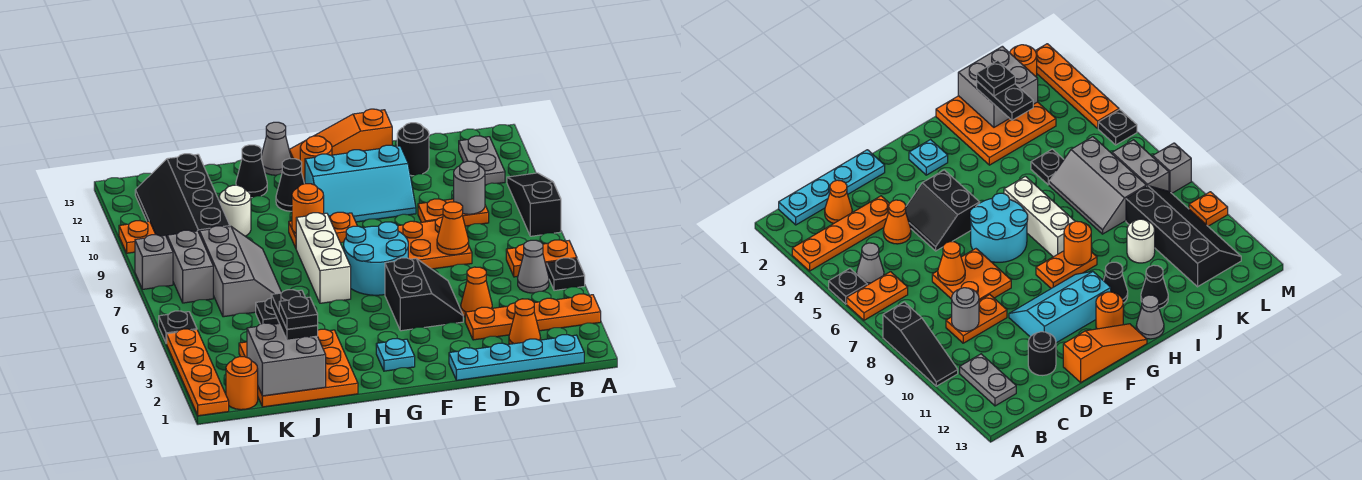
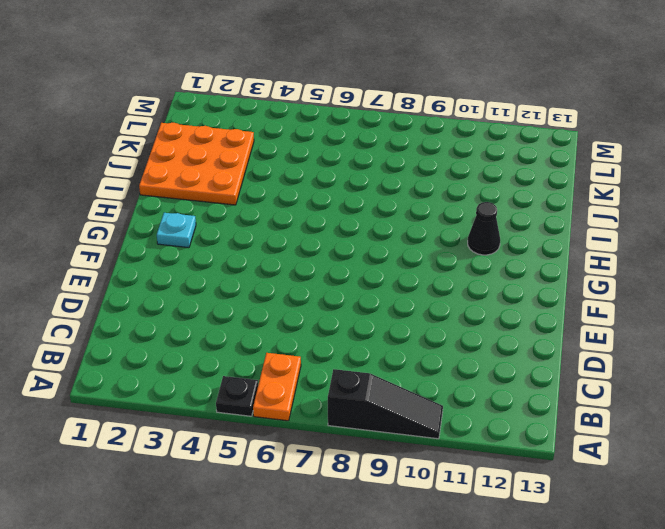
none -> orange plate A3:D3 level 1
none -> cyan plate B1:E1 level 1
none -> grey cone B5 level 1
none -> grey plate B11:B12 level 1

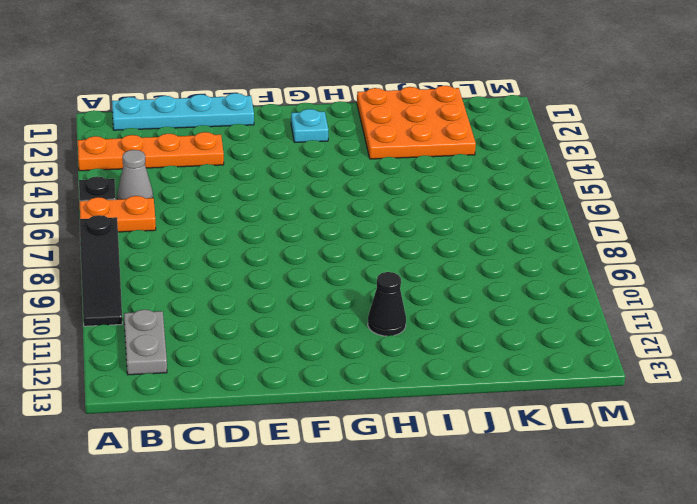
none -> orange cone C2 level 1
none -> orange plate C9:D9 level 1
none -> orange cone D4 level 1
none -> orange plate D7:E8 level 1

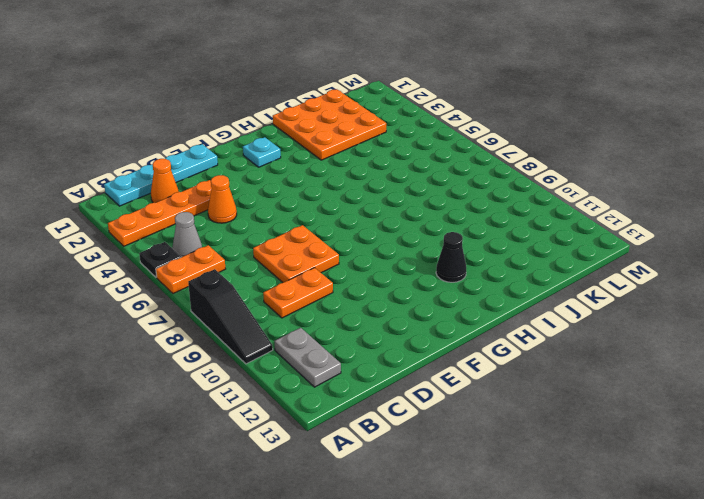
none -> black round brick D12 level 1
none -> black slope E4:F5 level 1 top F
none -> cyan slope E10:G11 level 1 top 11
none -> orange slope E13:G13 level 1 top E

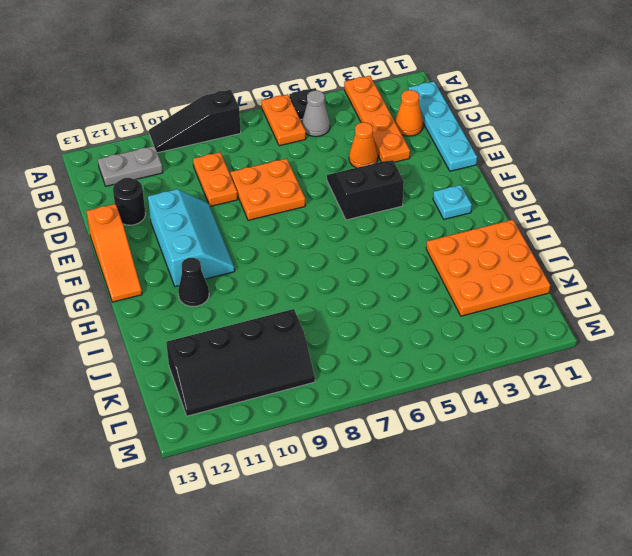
none -> cyan round brick F6:G7 level 1
none -> orange plate G9:H9 level 1
none -> orange round brick G12 level 1
none -> white brick H6:H8 level 1

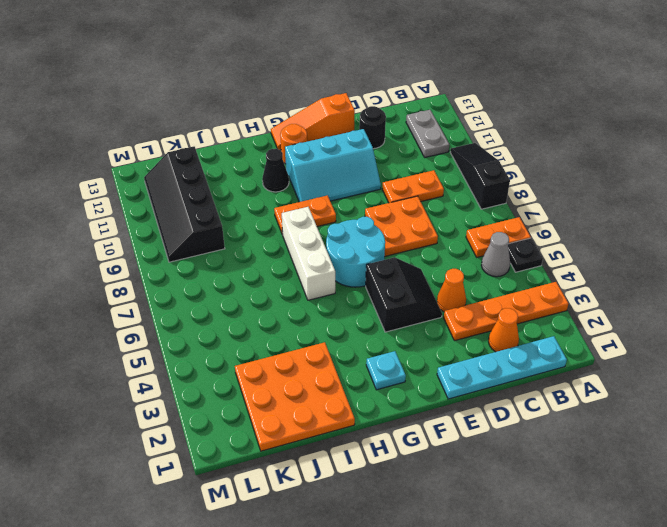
none -> grey cone H13 level 1
none -> black cone I12 level 1
none -> black plate J5 level 1
none -> grey slope J6:K8 level 1 top K

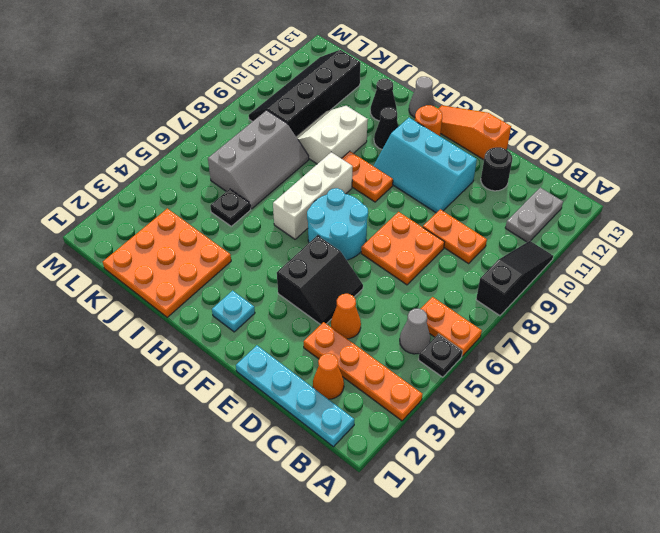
white slope I9:J10 level 1 top I -> white round brick J10 level 1
none -> orange round brick L1 level 1
none -> grey brick L7:L8 level 1
none -> orange plate M1:M4 level 1
none -> black plate M5 level 1

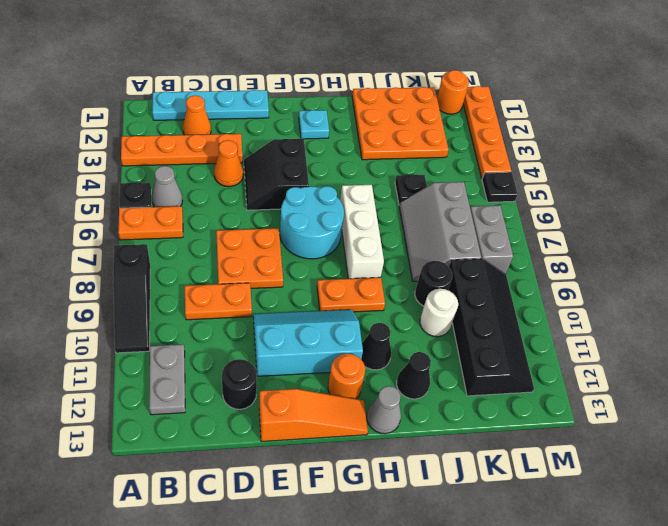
black round brick J9 level 1 -> none
none -> grey brick M8 level 1
none -> orange plate M10 level 1
none -> grey round brick C9 level 2
none -> orange cone D7 level 2

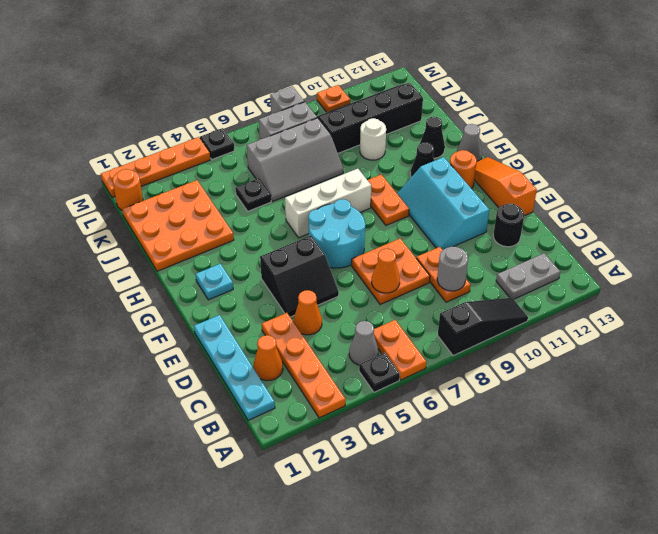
none -> orange round brick H9 level 2
none -> grey brick J1:K2 level 2
none -> black plate J2:J3 level 3
none -> black plate J2 level 4

